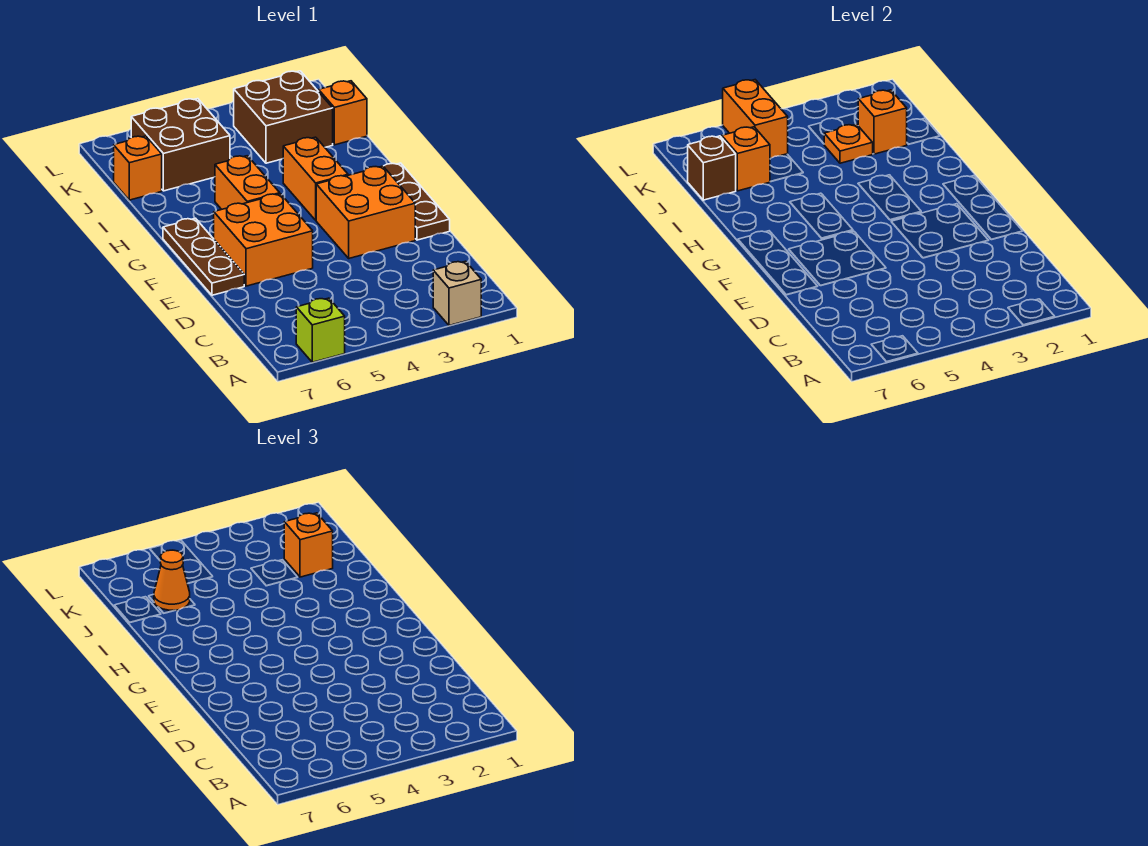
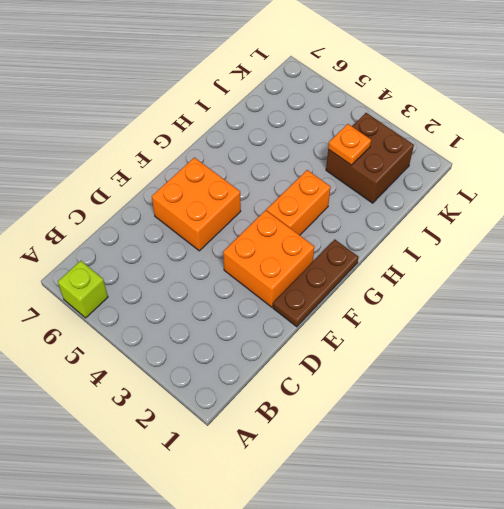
none -> tan brick A2 level 1
none -> brown plate E7:G7 level 1
none -> orange brick G5:H5 level 1

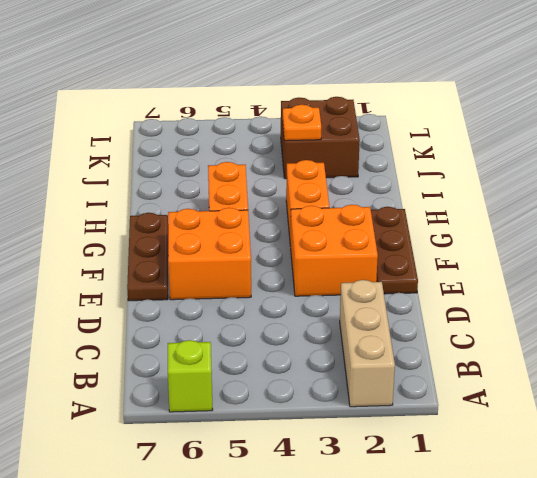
tan brick A2:C2 level 1 -> tan brick A2 level 1
none -> orange brick J1 level 1
none -> brown brick J5:K6 level 1
none -> orange brick J7 level 1

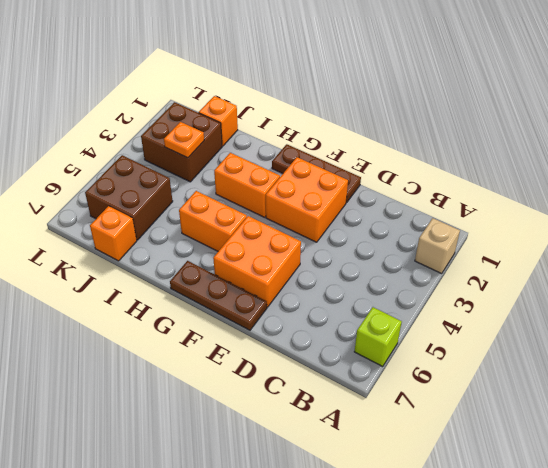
none -> orange brick J2 level 2
none -> orange brick J6 level 2
none -> brown brick J7 level 2

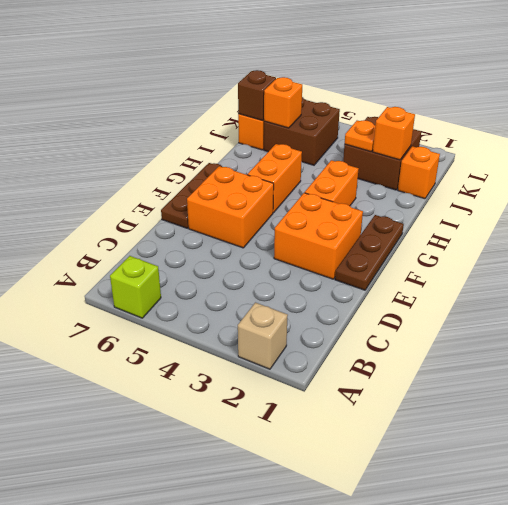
none -> orange brick K5:L5 level 2
none -> orange brick J2 level 3
none -> orange cone J6 level 3

